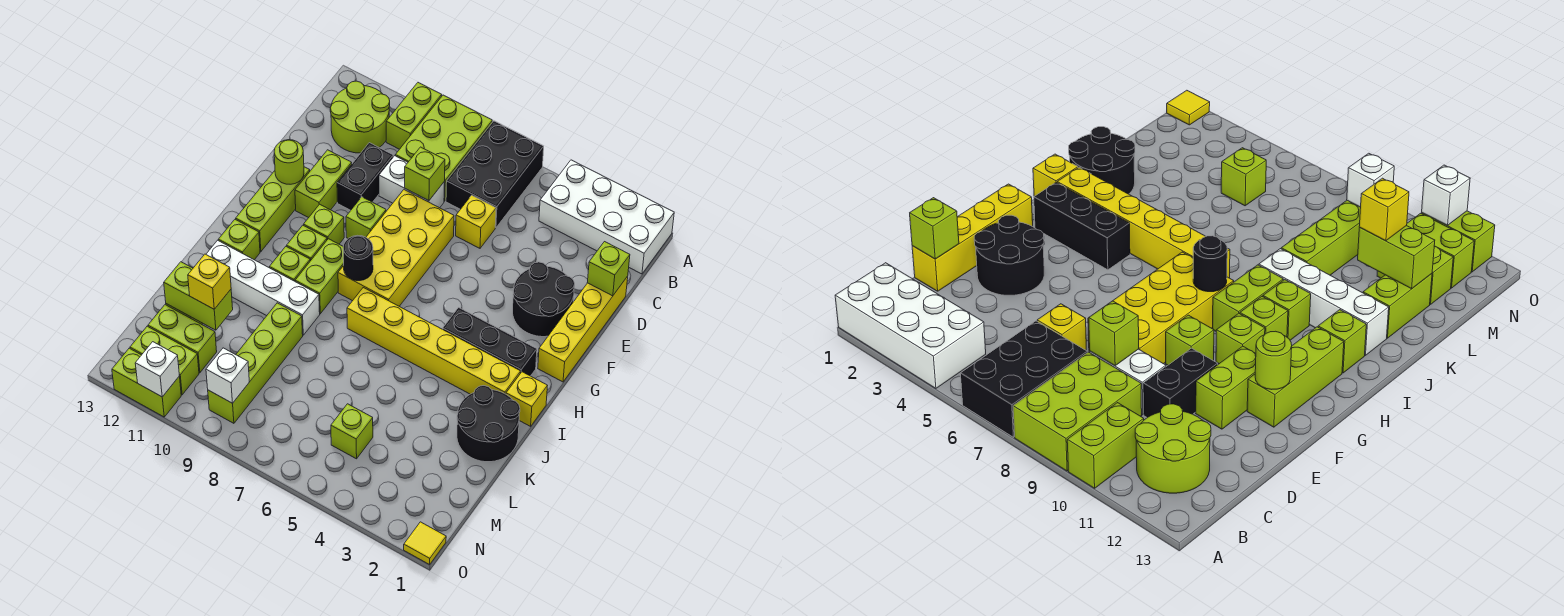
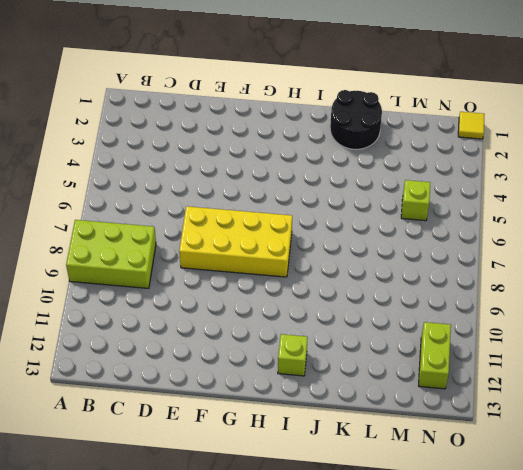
none -> white brick A1:B4 level 1
none -> black brick A6:C7 level 1
none -> lime brick A10:B10 level 1
none -> lime round brick B11:C12 level 1

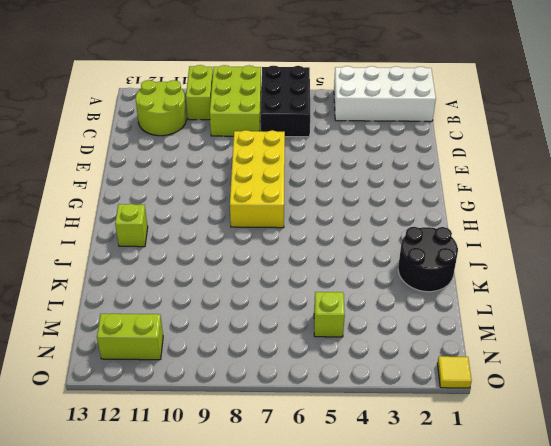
none -> yellow brick D1:G1 level 1
none -> yellow brick D6 level 1
none -> white brick D8:D9 level 1
none -> black brick D10:E10 level 1

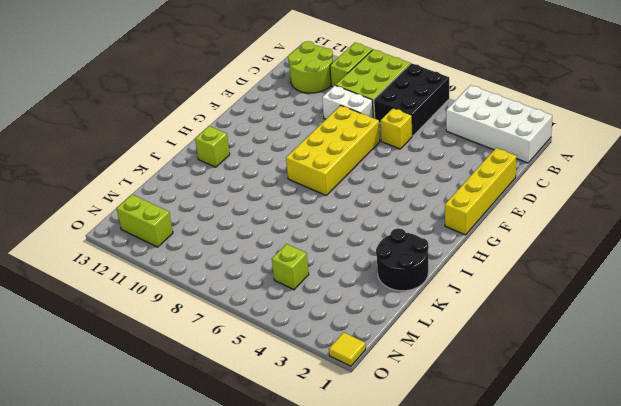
none -> black brick D10:E10 level 1
none -> black round brick E2:F3 level 1
none -> lime brick E11:F11 level 1
none -> lime brick F9 level 1

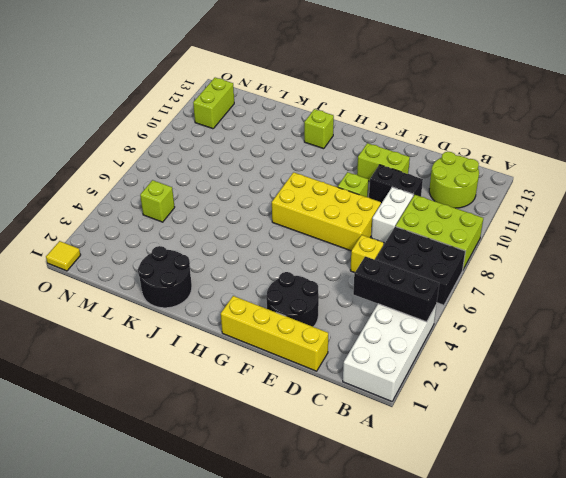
black brick A4:C4 level 2 -> black brick H2:H4 level 1
none -> lime brick A10:B10 level 1
none -> lime brick F12:H12 level 1
none -> lime brick G10 level 1
none -> lime brick H9:I9 level 1

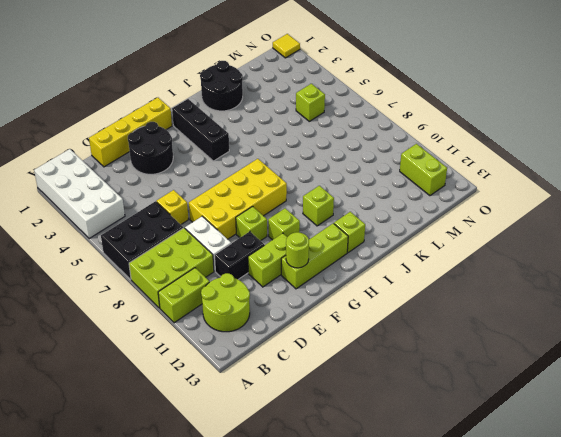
none -> lime brick H9:I9 level 1
none -> lime brick H10 level 1
none -> yellow brick I1 level 1
none -> yellow brick I2:I7 level 1

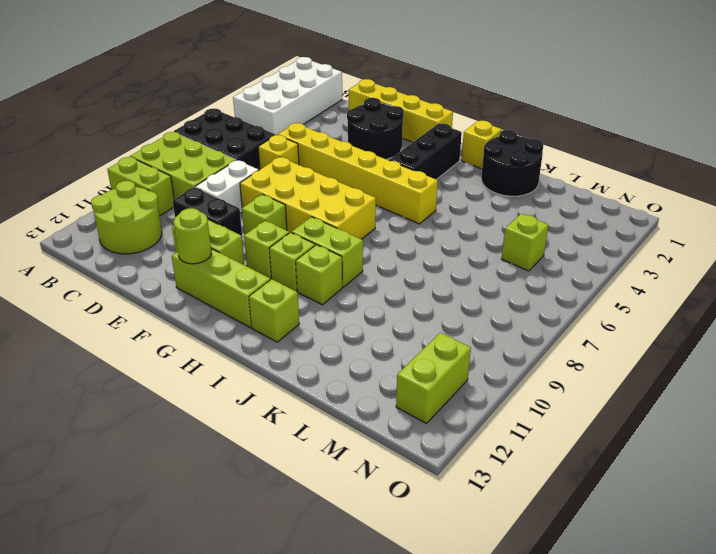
yellow brick D5:I5 level 1 -> yellow brick I2:I7 level 1
none -> white brick J9:J12 level 1
none -> lime brick K9:N9 level 1
none -> lime brick K12:L12 level 1
none -> lime brick M11:M12 level 1

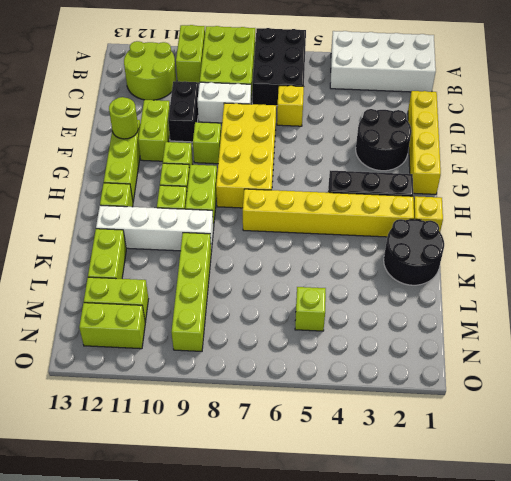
none -> yellow tile O1 level 1
none -> lime brick O11:O12 level 1
none -> lime brick D1 level 2
none -> lime brick D8 level 2

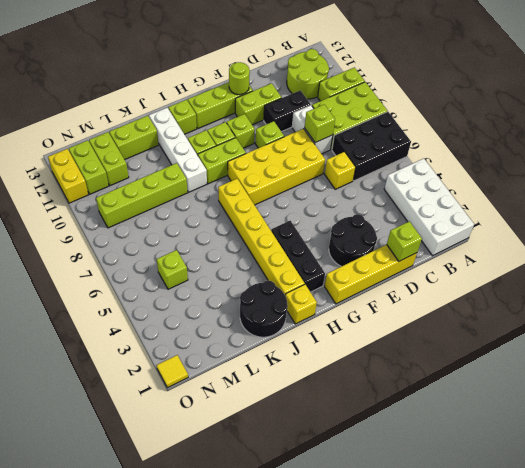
yellow brick O11:O12 level 1 -> lime brick O11:O12 level 1
none -> black round brick H8 level 2
none -> lime brick L11:L12 level 2
none -> white brick N9 level 2
none -> white brick O11 level 2

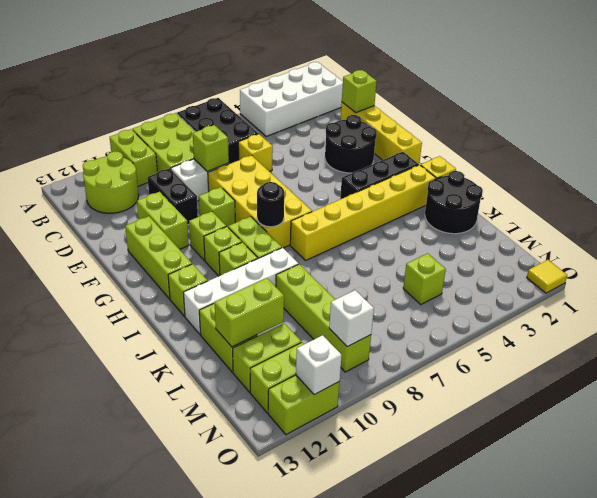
none -> lime round brick F12 level 2
none -> yellow brick L11 level 3

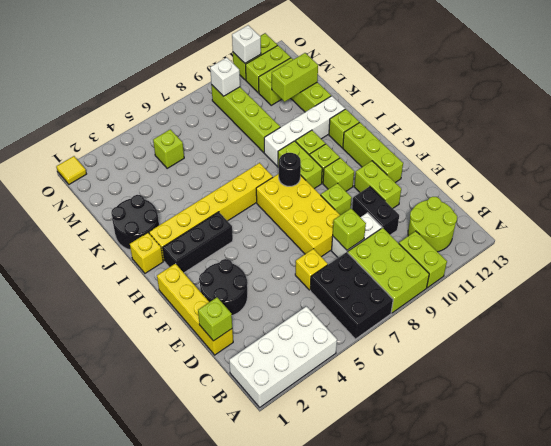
none -> lime round brick F12 level 2
none -> yellow brick L11 level 3

